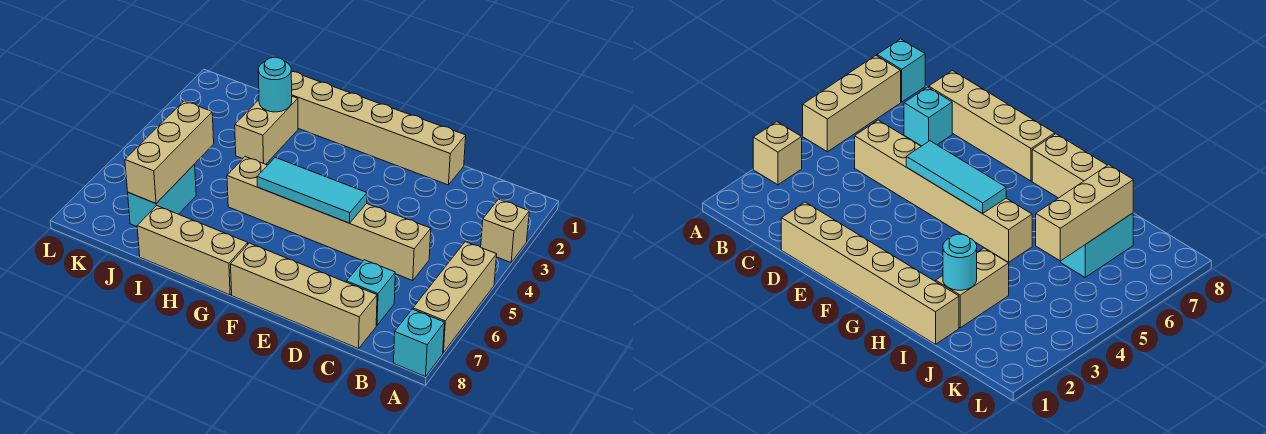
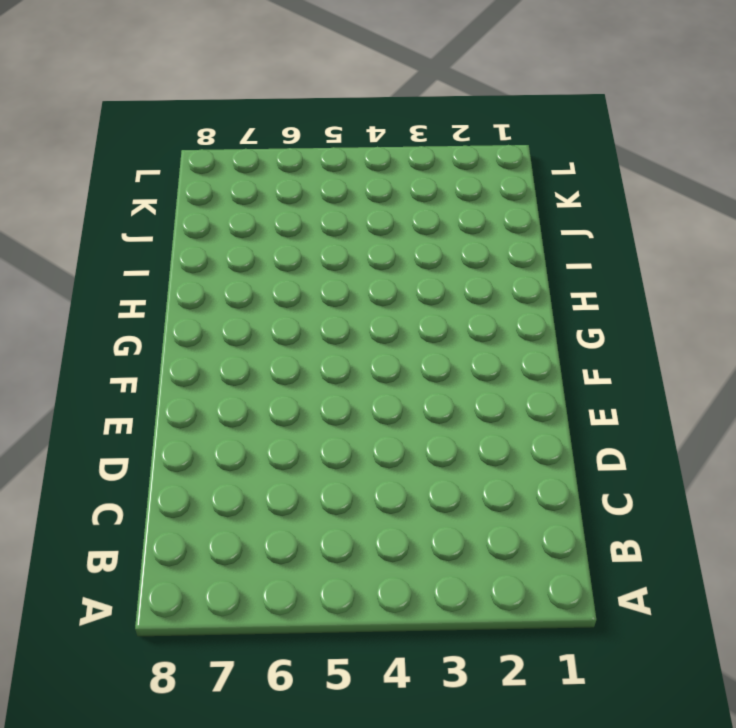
none -> tan brick A3 level 1
none -> tan brick A5:A7 level 1
none -> cyan brick A8 level 1

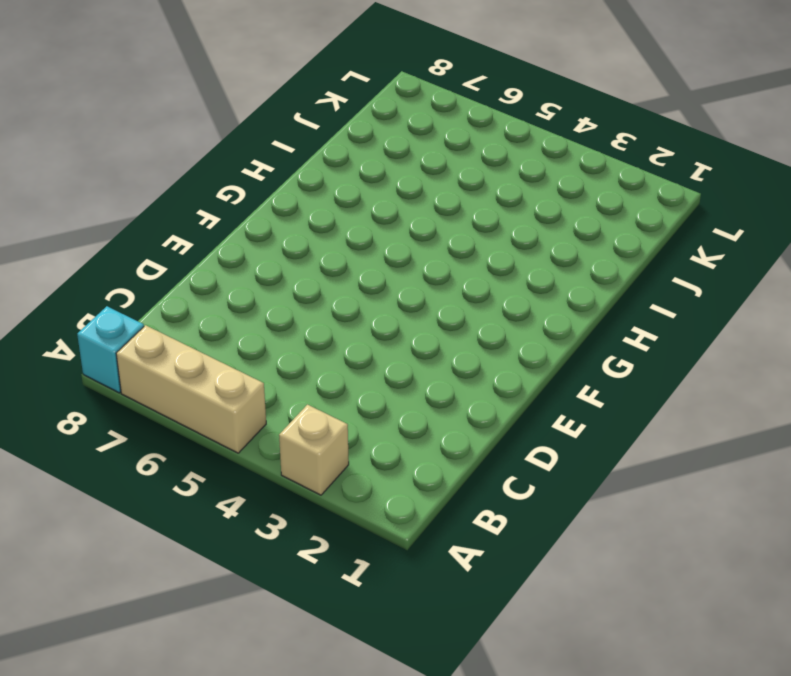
none -> tan brick C5:H5 level 1
none -> cyan brick C7 level 1
none -> tan brick C8:F8 level 1

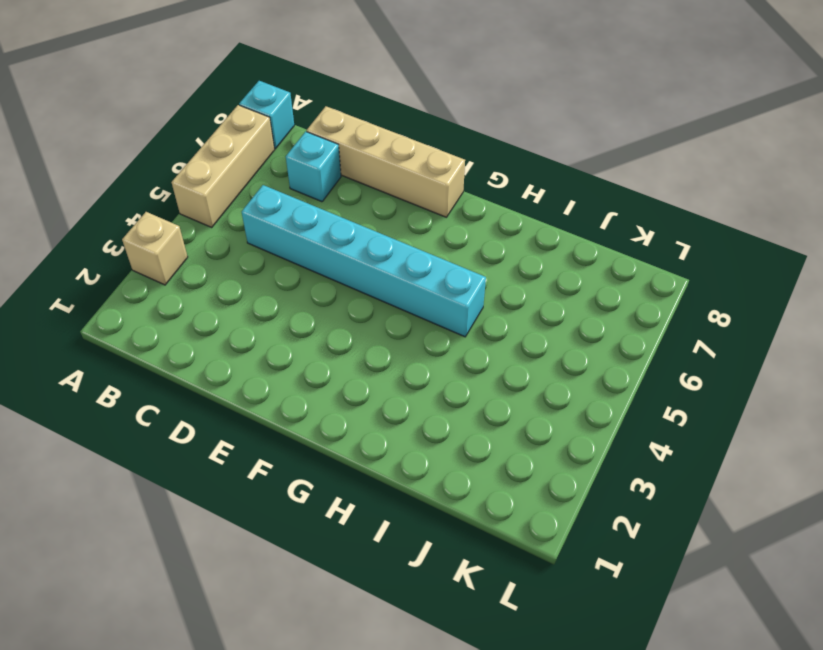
cyan brick C5:H5 level 1 -> tan brick C5:H5 level 1
none -> tan brick D1:I1 level 1
none -> tan brick G8:I8 level 1
none -> tan brick I2:I3 level 1

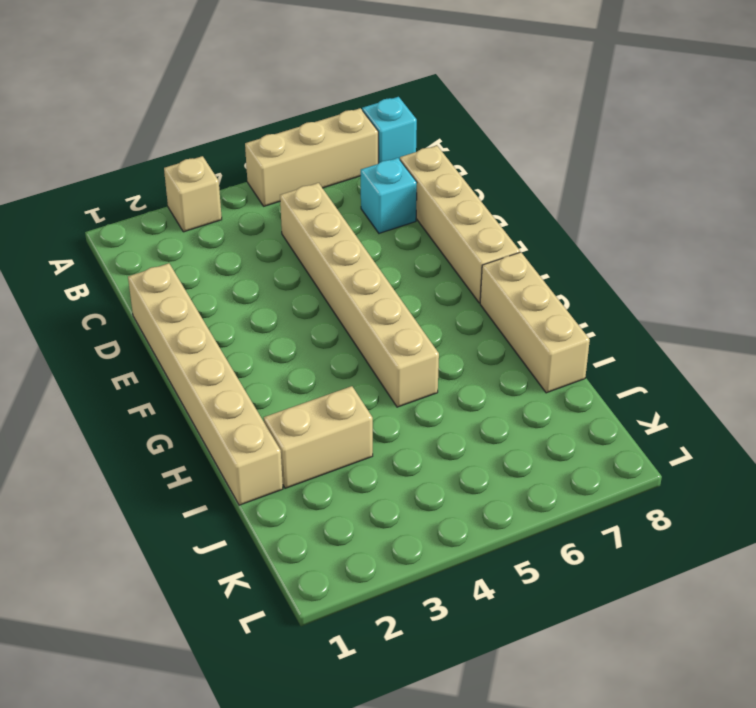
none -> cyan brick J6:J7 level 1
none -> cyan tile E5:G5 level 2
none -> cyan round brick I2 level 2

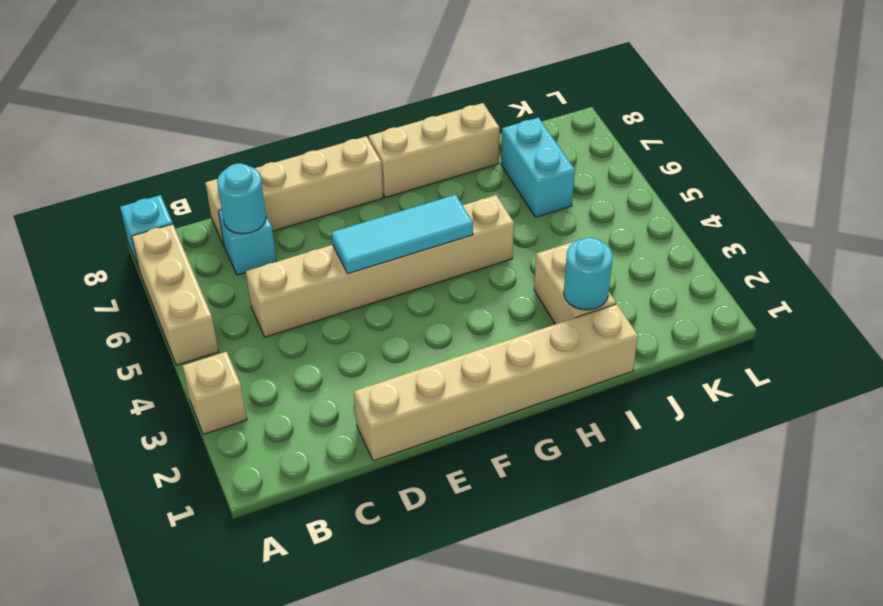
cyan round brick C7 level 2 -> none
none -> tan brick J5:J7 level 2

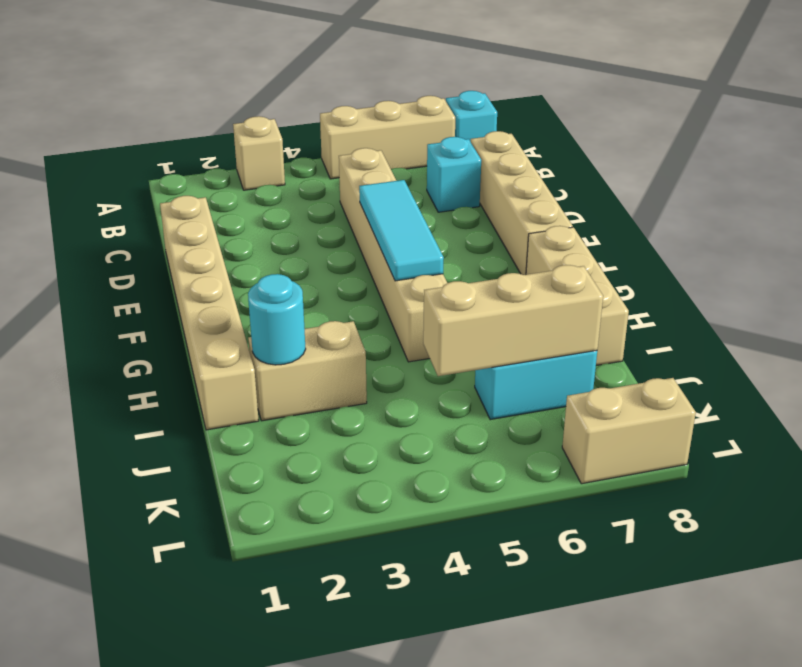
tan brick L7:L8 level 1 -> none

